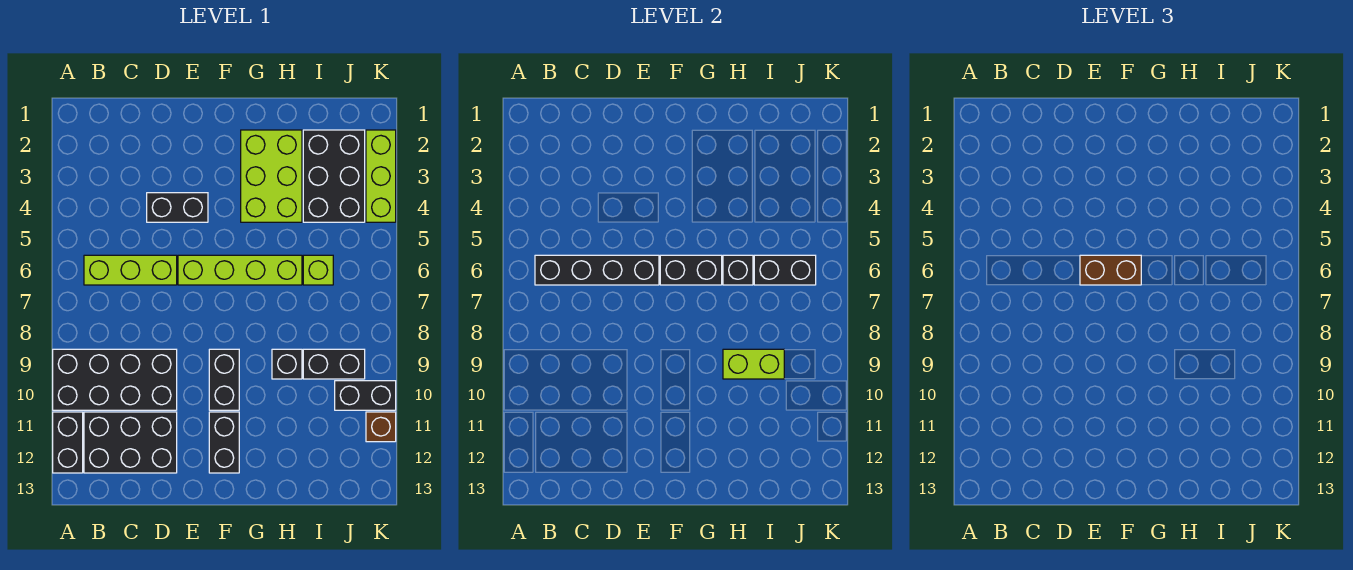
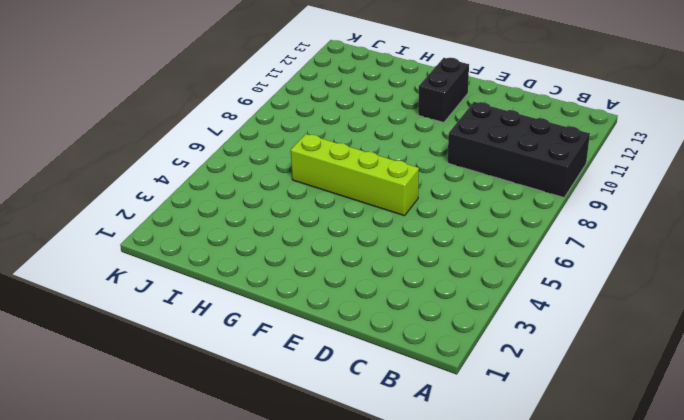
none -> black brick A11:A12 level 1
none -> lime brick B6:D6 level 1
none -> black brick B11:D12 level 1

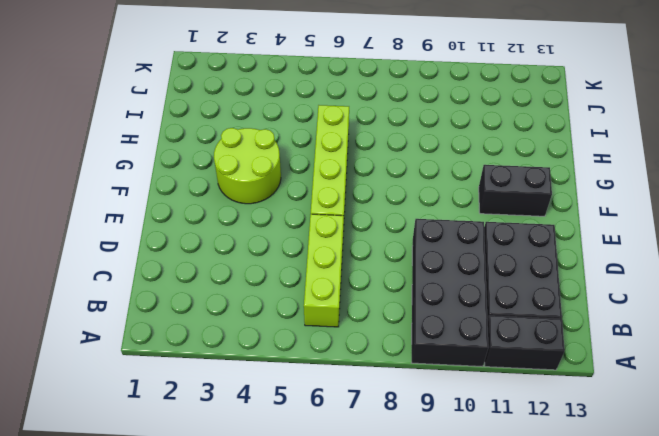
lime round brick F3:G4 level 1 -> lime brick G2:H4 level 1
none -> black brick D4:E4 level 1
none -> black brick F9:F10 level 1
none -> black brick H9 level 1

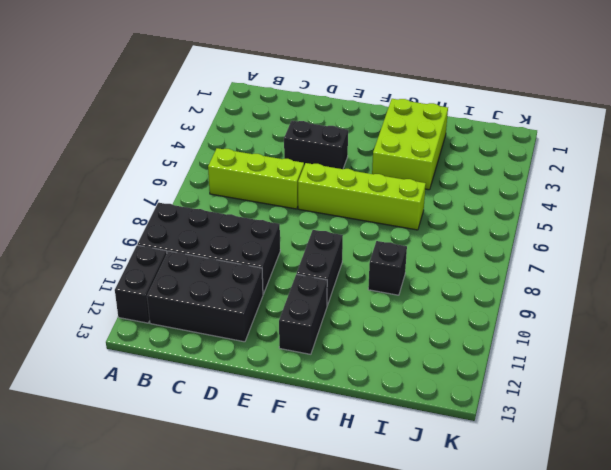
none -> black brick I2:J4 level 1
none -> lime brick I6 level 1
none -> black brick I9:J9 level 1

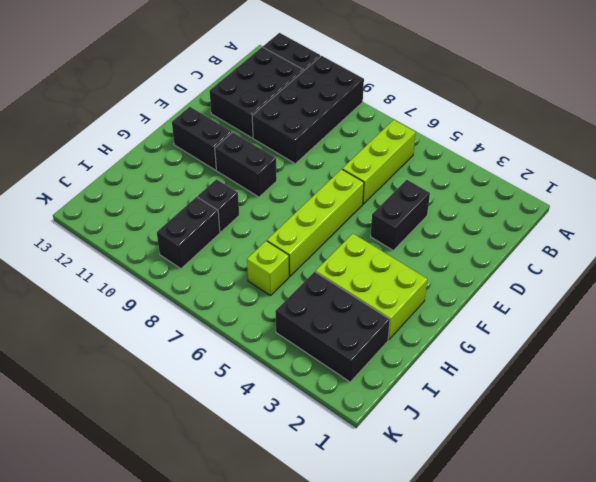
none -> black brick J10:K10 level 1
none -> lime brick K2:K4 level 1
none -> brown brick K11 level 1

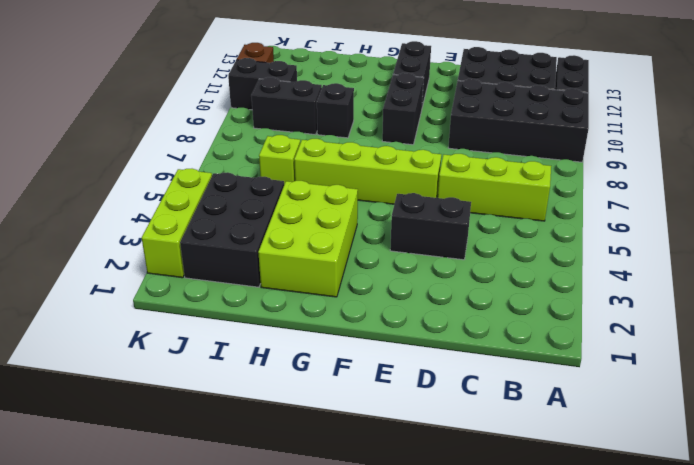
none -> black brick B6:E6 level 2
none -> black brick F6:G6 level 2
none -> black brick H6 level 2

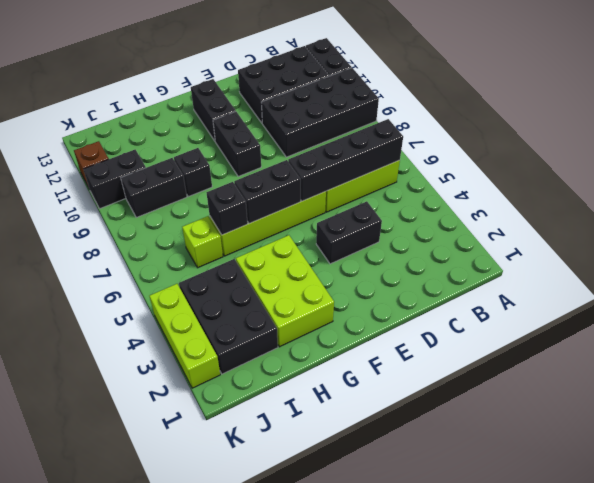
none -> lime brick H9:I9 level 2
none -> black brick I6:J6 level 2
none -> brown brick E6:F6 level 3

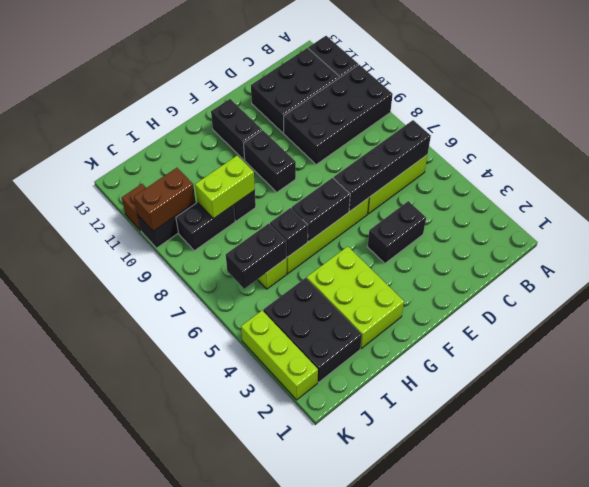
brown brick J10:K10 level 2 -> brown brick E6:F6 level 3

